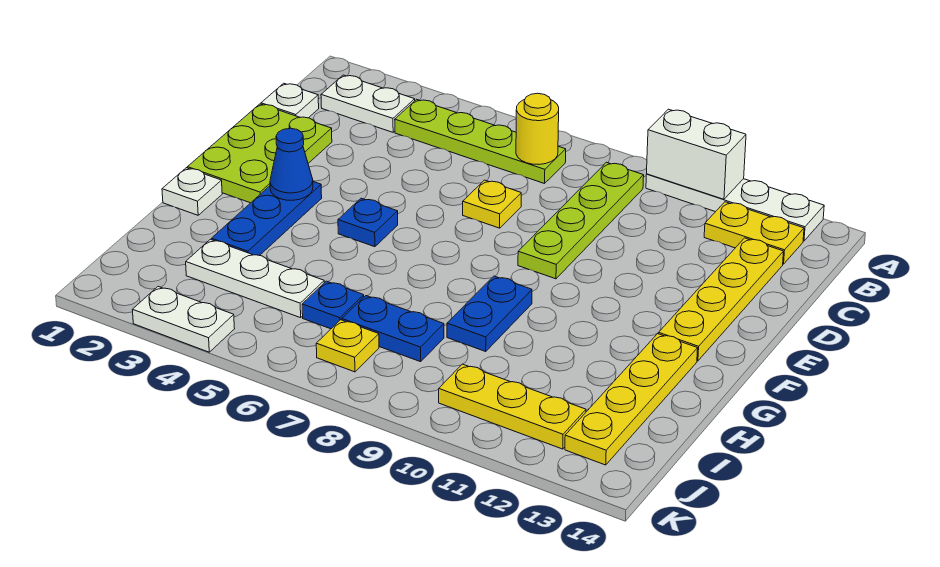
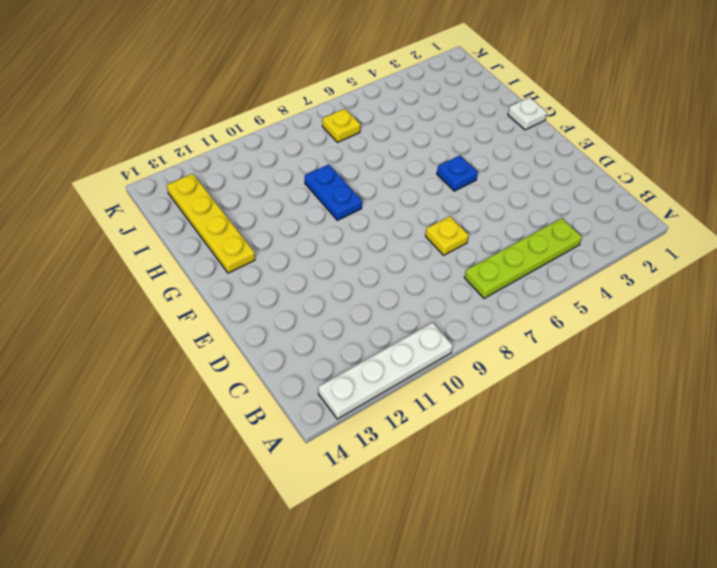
none -> white plate B2:B3 level 1
none -> lime plate B9:E9 level 1
none -> yellow plate B12:B13 level 1

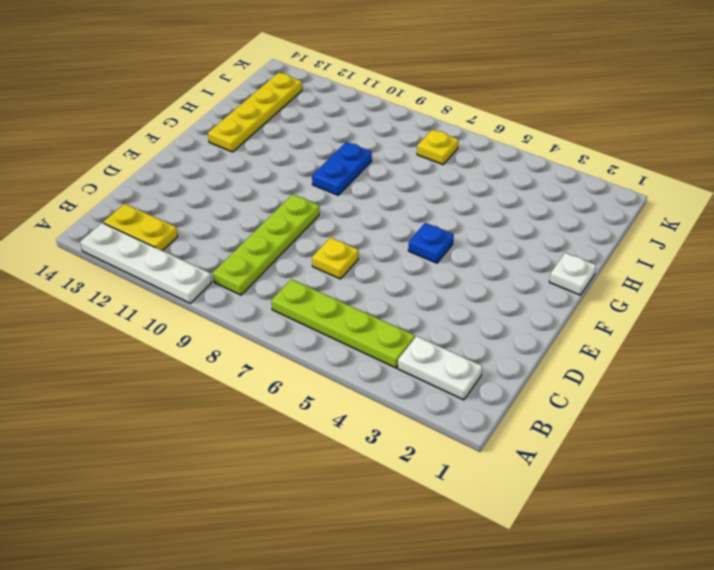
none -> white plate C1 level 1
none -> yellow plate C13:F13 level 1
none -> lime plate D1:F2 level 1

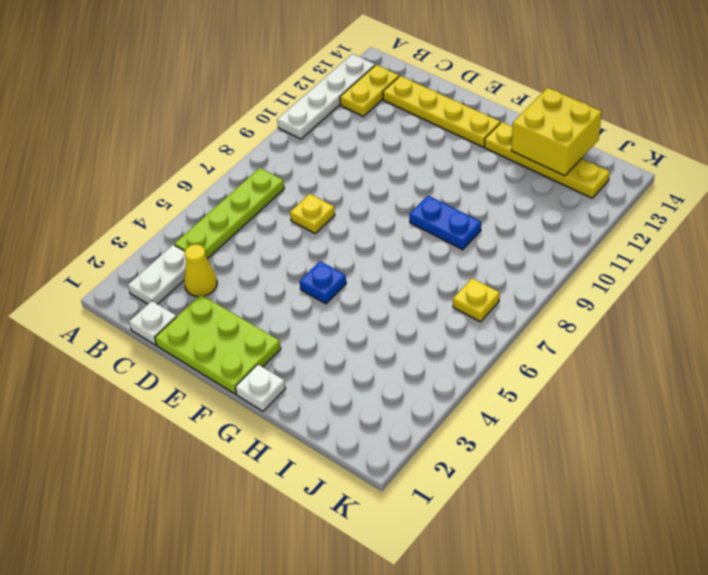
yellow cone C3 level 1 -> none
yellow brick H13:I14 level 2 -> none
none -> lime plate B9:E9 level 1
none -> blue plate F3:H3 level 1
none -> white plate I3:I5 level 1

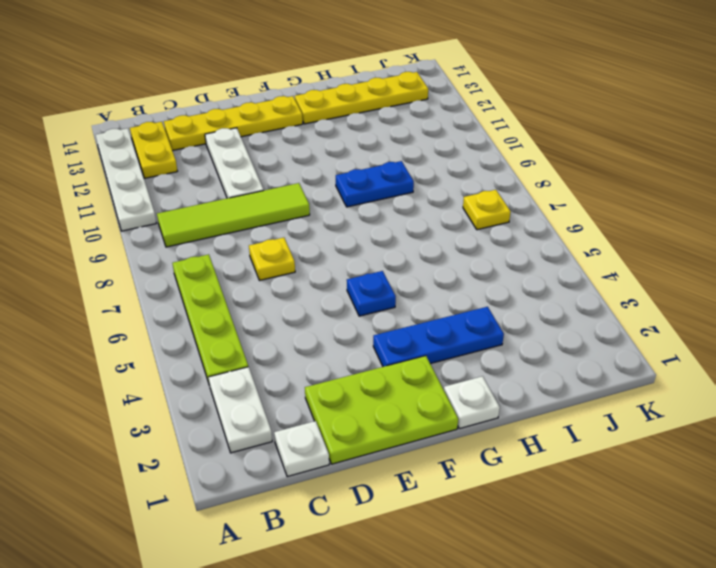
lime tile B9:E9 level 1 -> lime plate B9:E9 level 1
white plate D10:D12 level 1 -> white plate I3:I5 level 1
none -> blue plate I6 level 1
none -> blue plate I7:I8 level 1
none -> yellow plate J10:J12 level 1

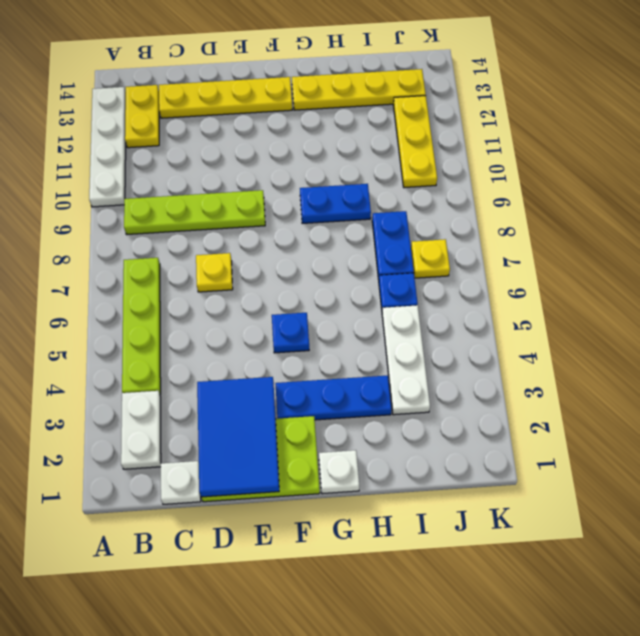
blue tile D1:E3 level 2 -> none
none -> white plate K3:K4 level 1
none -> white brick A10:A11 level 2
none -> yellow round brick B7 level 2

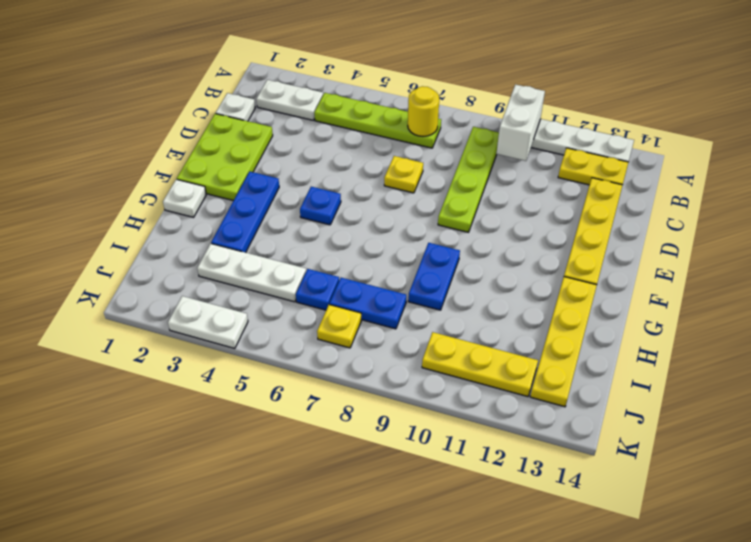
white brick A10:B10 level 2 -> white brick A10:A11 level 2
none -> blue cone F3 level 2

